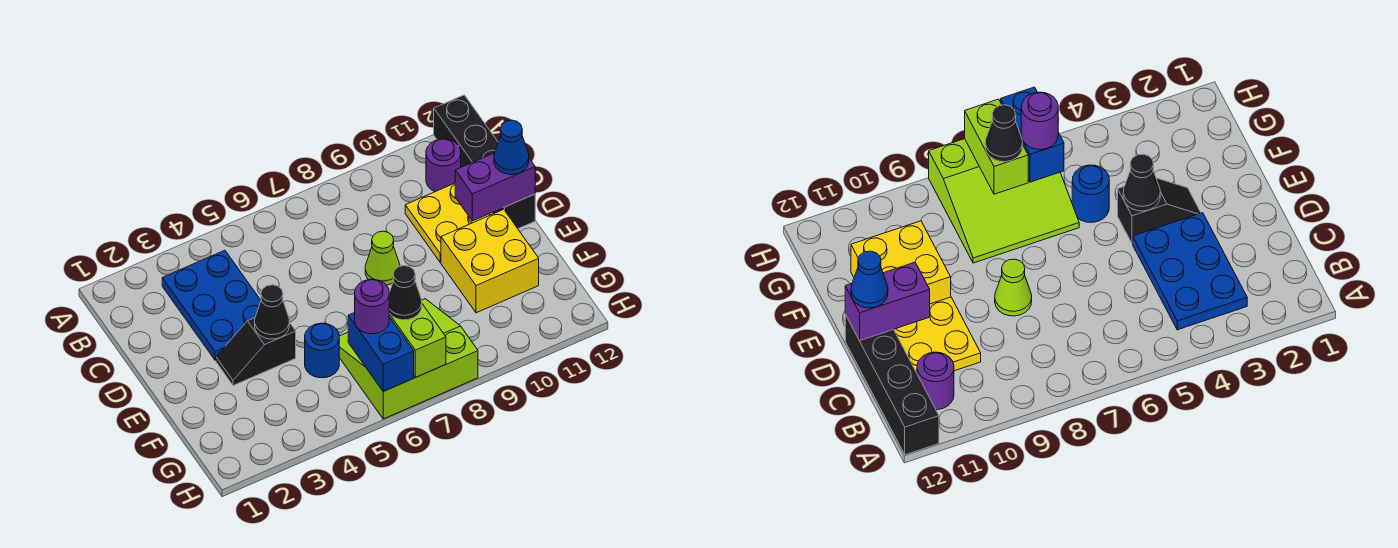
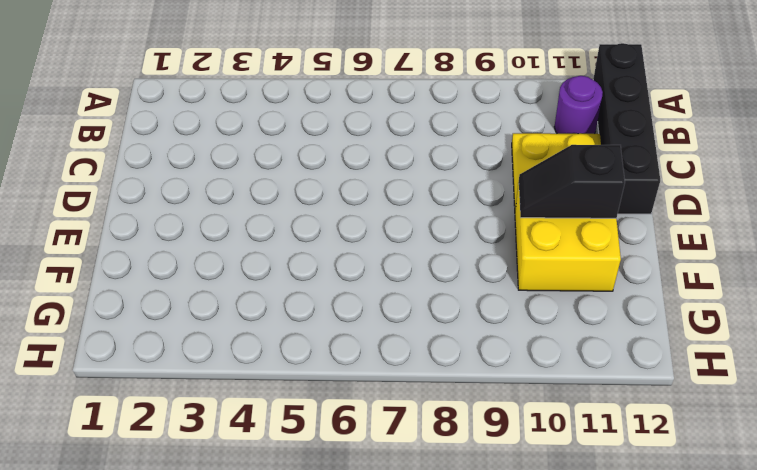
black slope E10:E11 level 2 top 11 -> black slope E3:E4 level 1 top 4
none -> blue plate B3:D4 level 1
none -> lime cone D8 level 1
none -> blue round brick F5 level 1

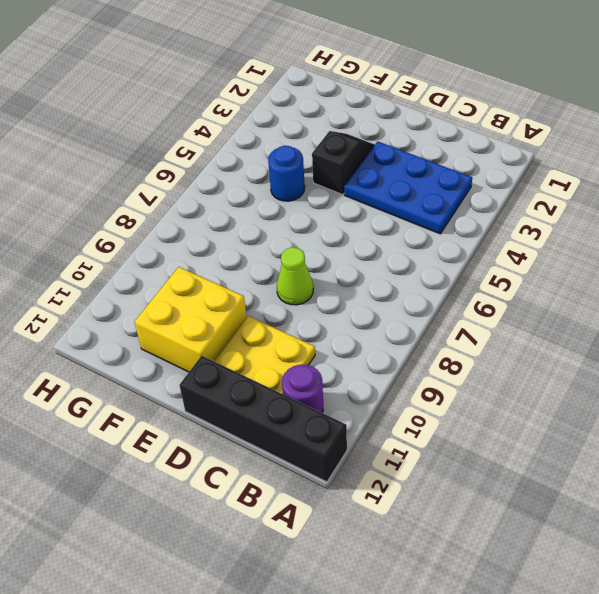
none -> lime slope F6:H8 level 1 top H
none -> purple brick D11:D12 level 2
none -> black cone E4 level 2

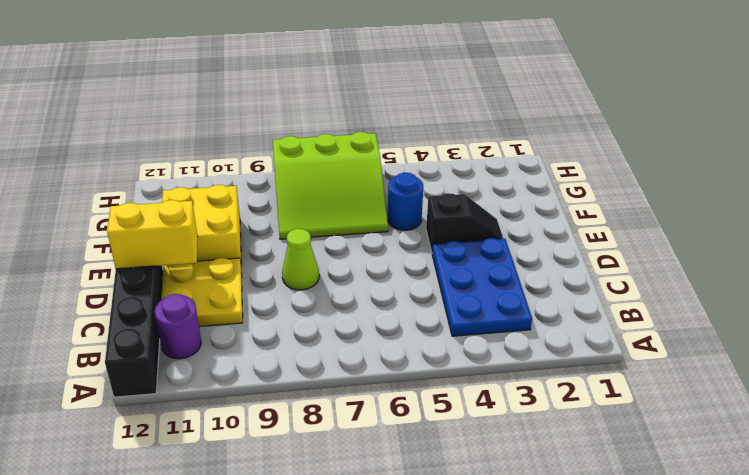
yellow brick D11:D12 level 2 -> purple brick D11:D12 level 2
none -> black cone E4 level 2
none -> blue brick G6:H6 level 2
none -> lime brick G7:H7 level 2

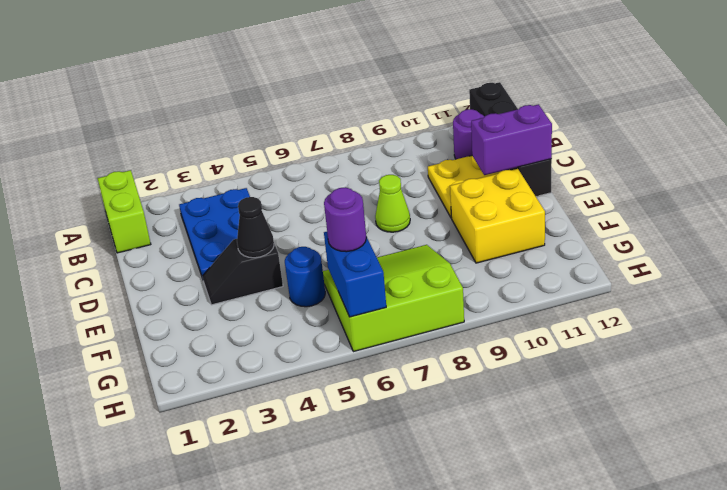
lime brick A1:B1 level 1 -> lime brick G7:H7 level 2
none -> blue cone D12 level 3
none -> black cone G7 level 3

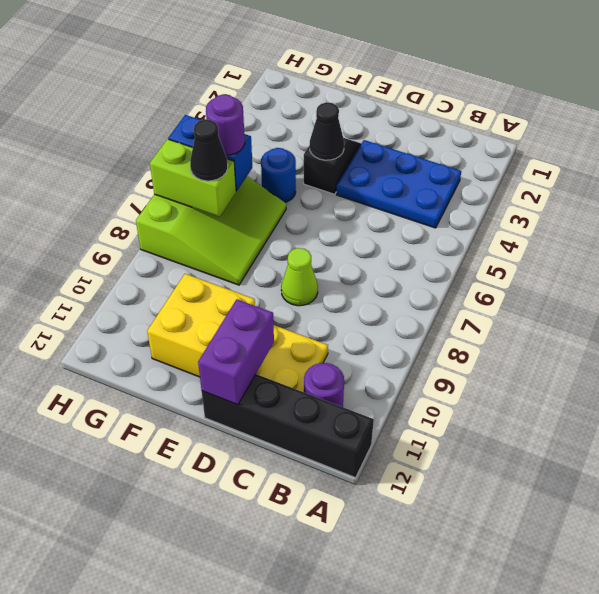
none -> blue cone D12 level 3

